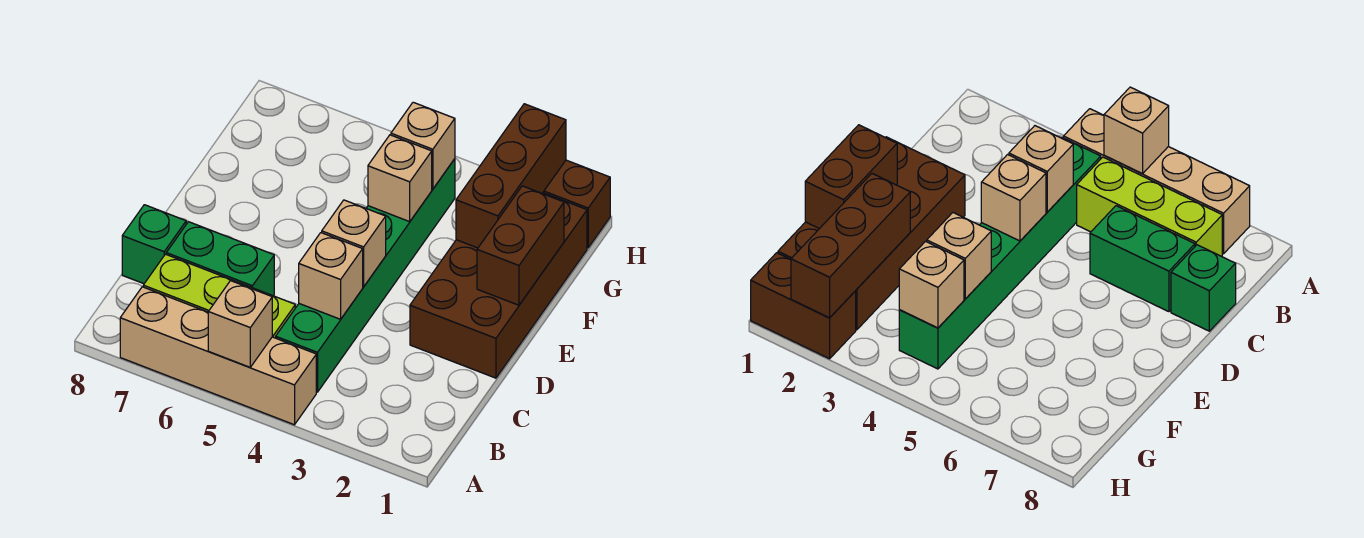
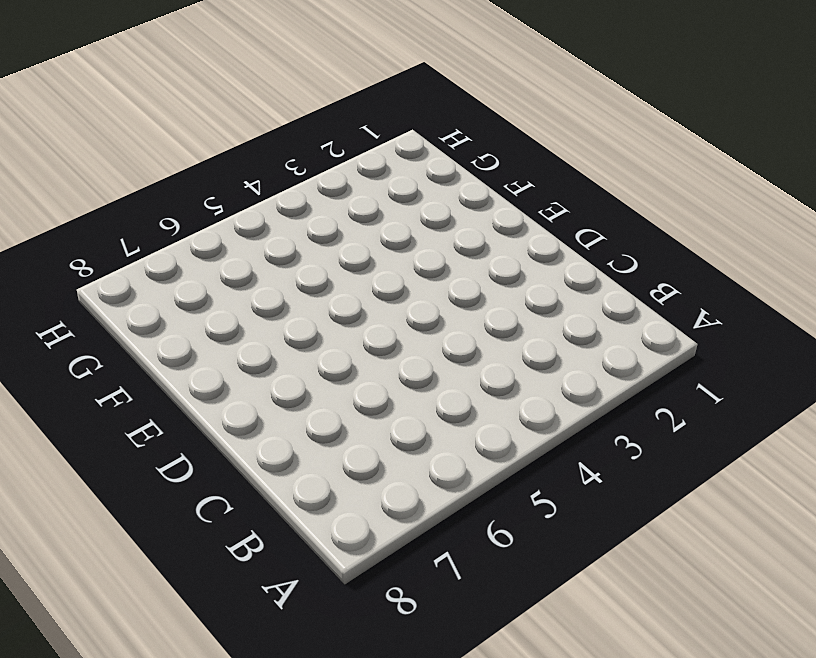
none -> tan brick A4:A7 level 1
none -> green brick B4:G4 level 1
none -> lime brick B5:B7 level 1

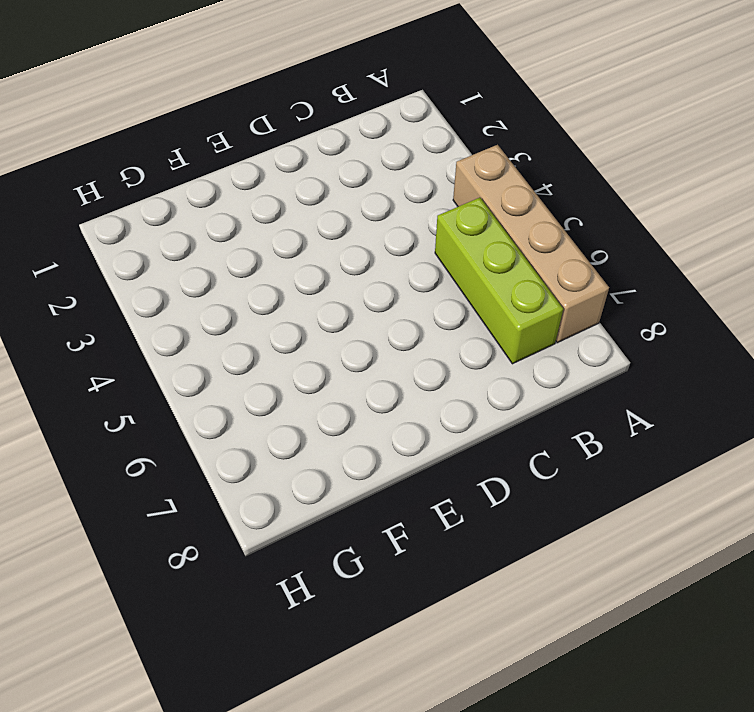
none -> green brick B4:G4 level 1
none -> green brick C6:C7 level 1
none -> green brick C8 level 1

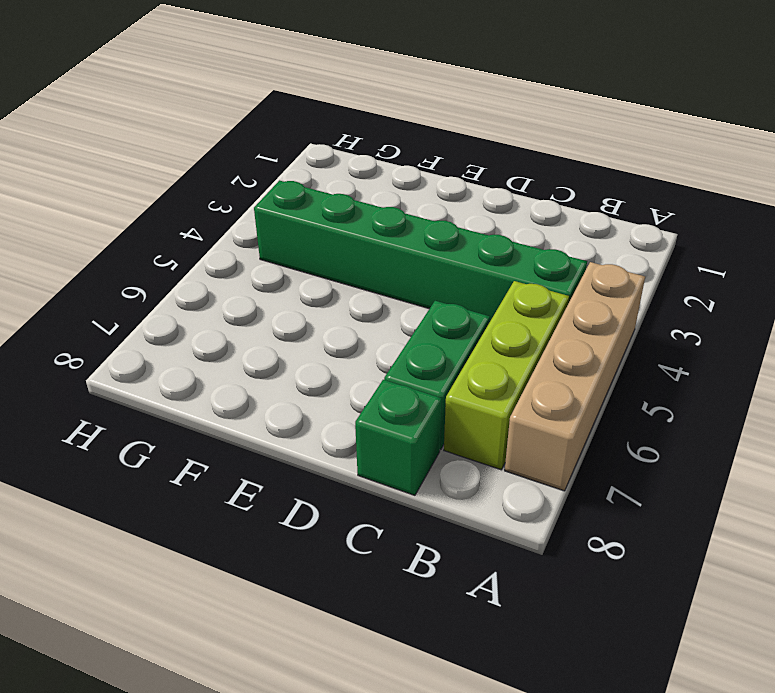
none -> brown brick D1:G2 level 1
none -> brown brick H1:H2 level 1
none -> tan brick A5 level 2

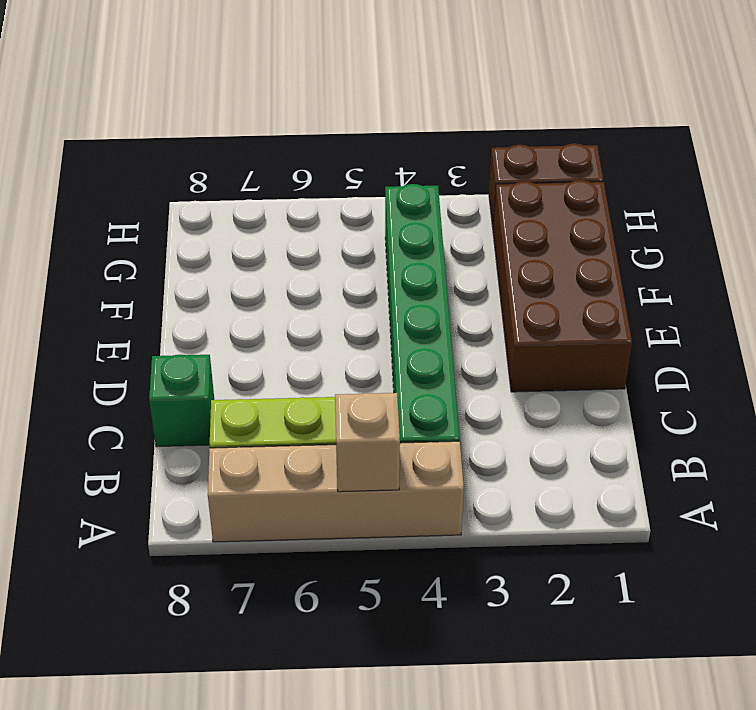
none -> green brick C6:C7 level 1
none -> tan brick C4 level 2
none -> tan brick D4 level 2

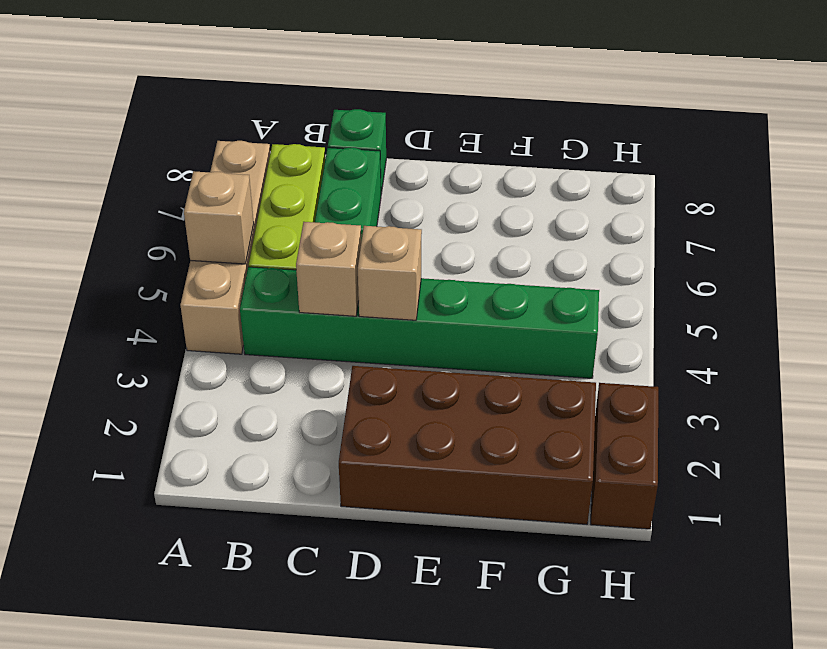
none -> brown brick E1:F1 level 2
none -> brown brick F2:H2 level 2
none -> tan brick F4 level 2

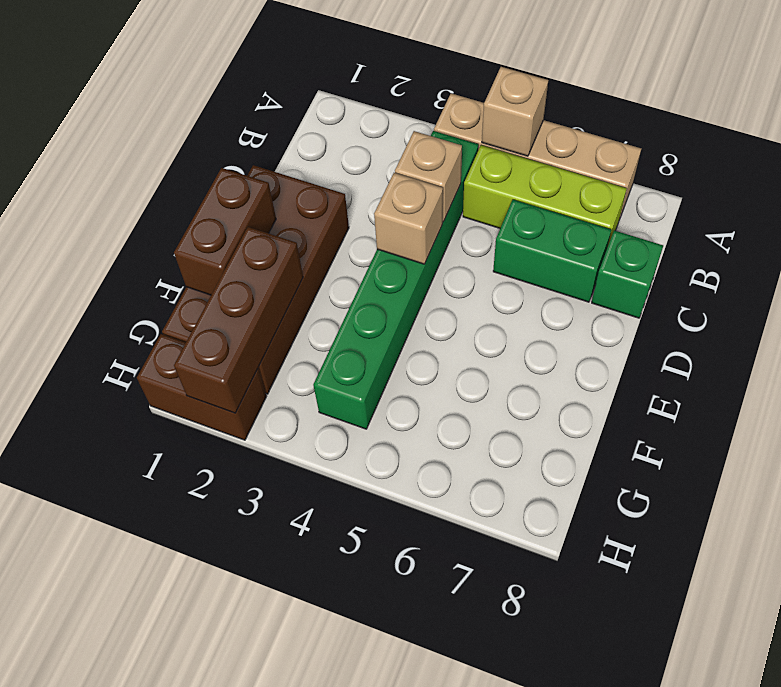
none -> tan brick F4 level 2
none -> tan brick G4 level 2

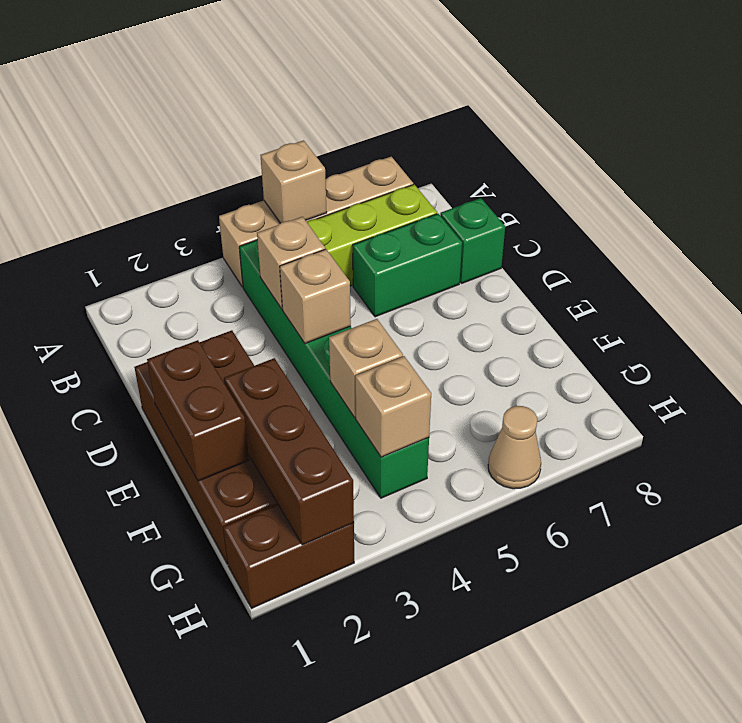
tan cone H6 level 1 -> none

